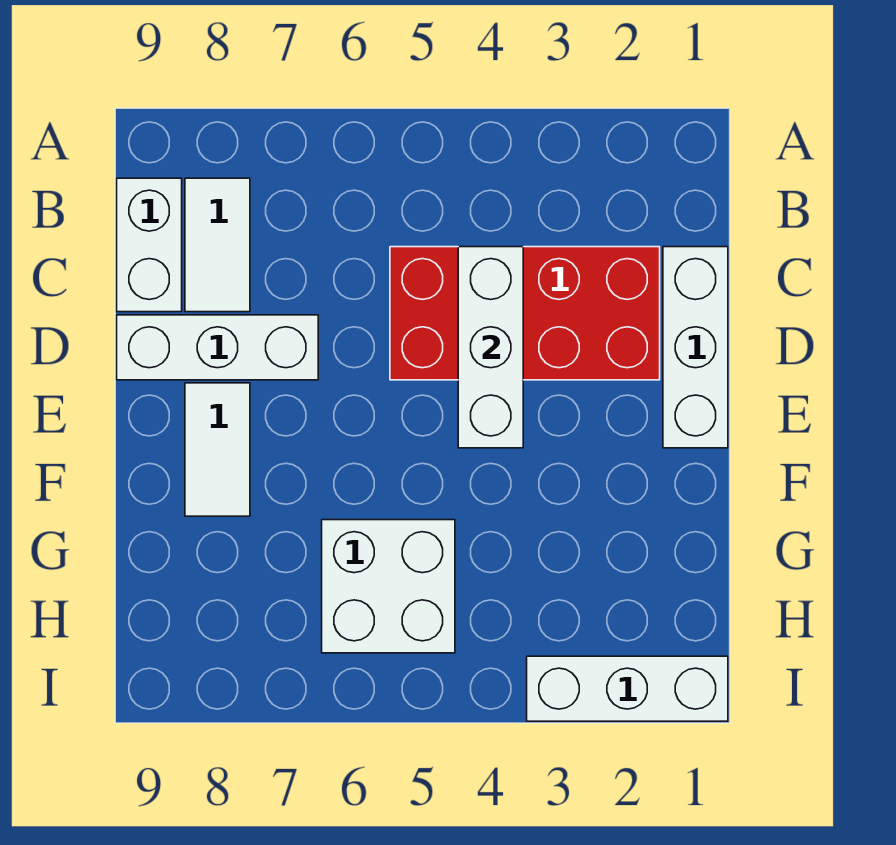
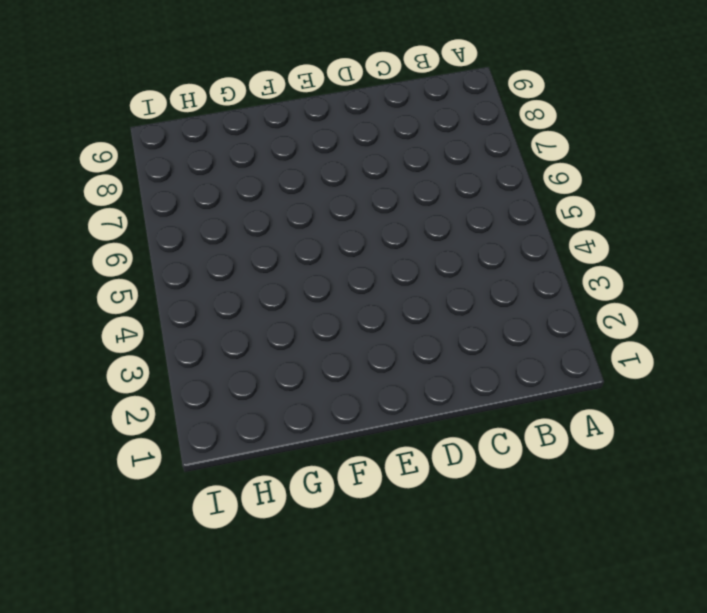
none -> white tile B8:C8 level 1
none -> white brick B9:C9 level 1

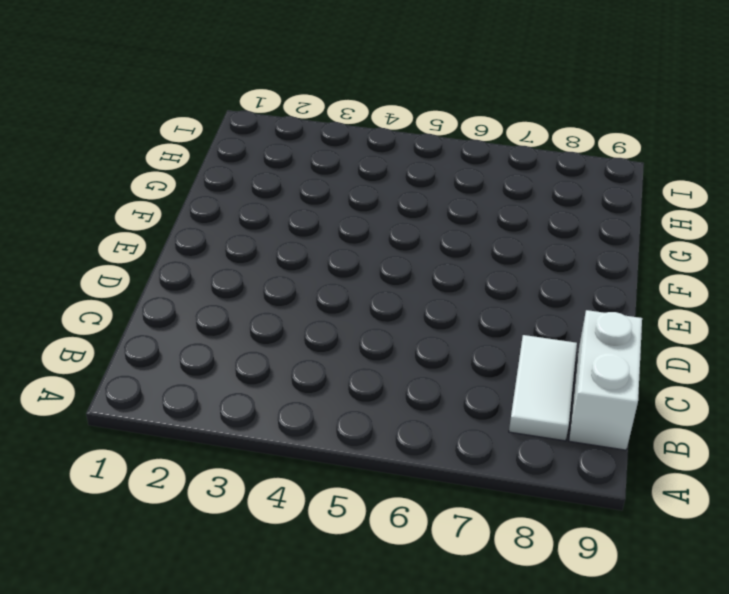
none -> white brick C1:E1 level 1
none -> red brick C2:D5 level 1

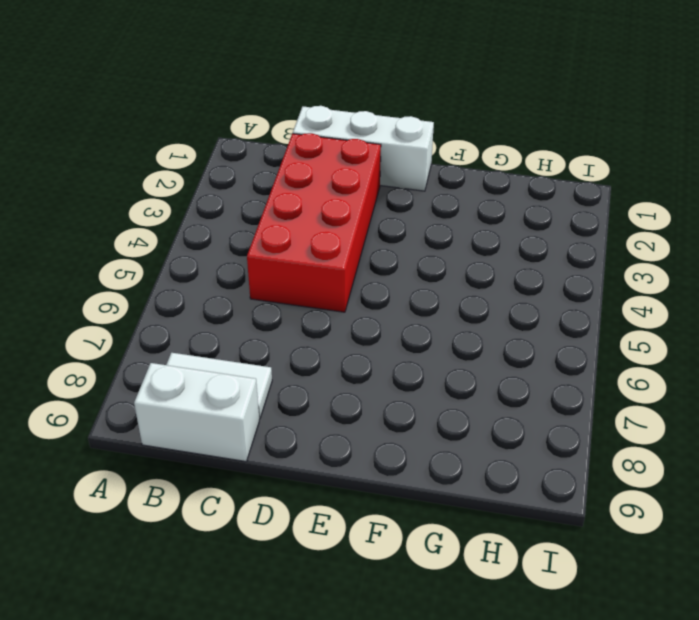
none -> white brick D7:D9 level 1
none -> white tile E8:F8 level 1

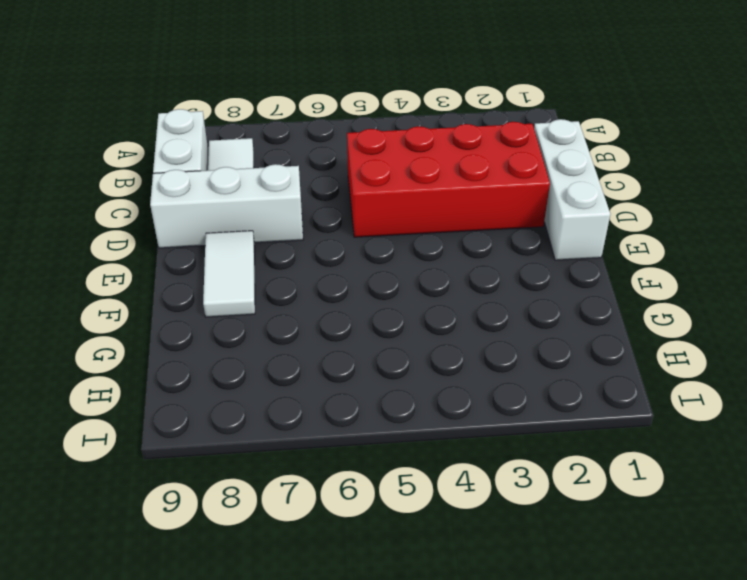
none -> white brick G5:H6 level 1
none -> white brick I1:I3 level 1

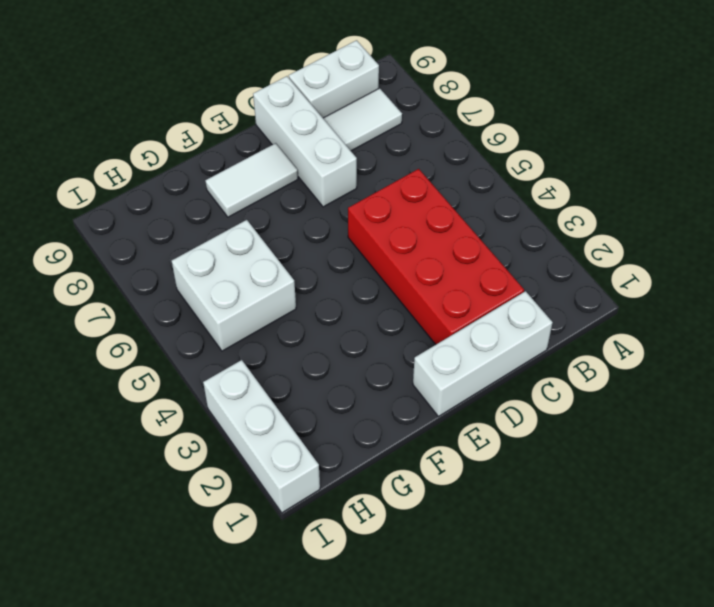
none -> white brick C4:E4 level 2

